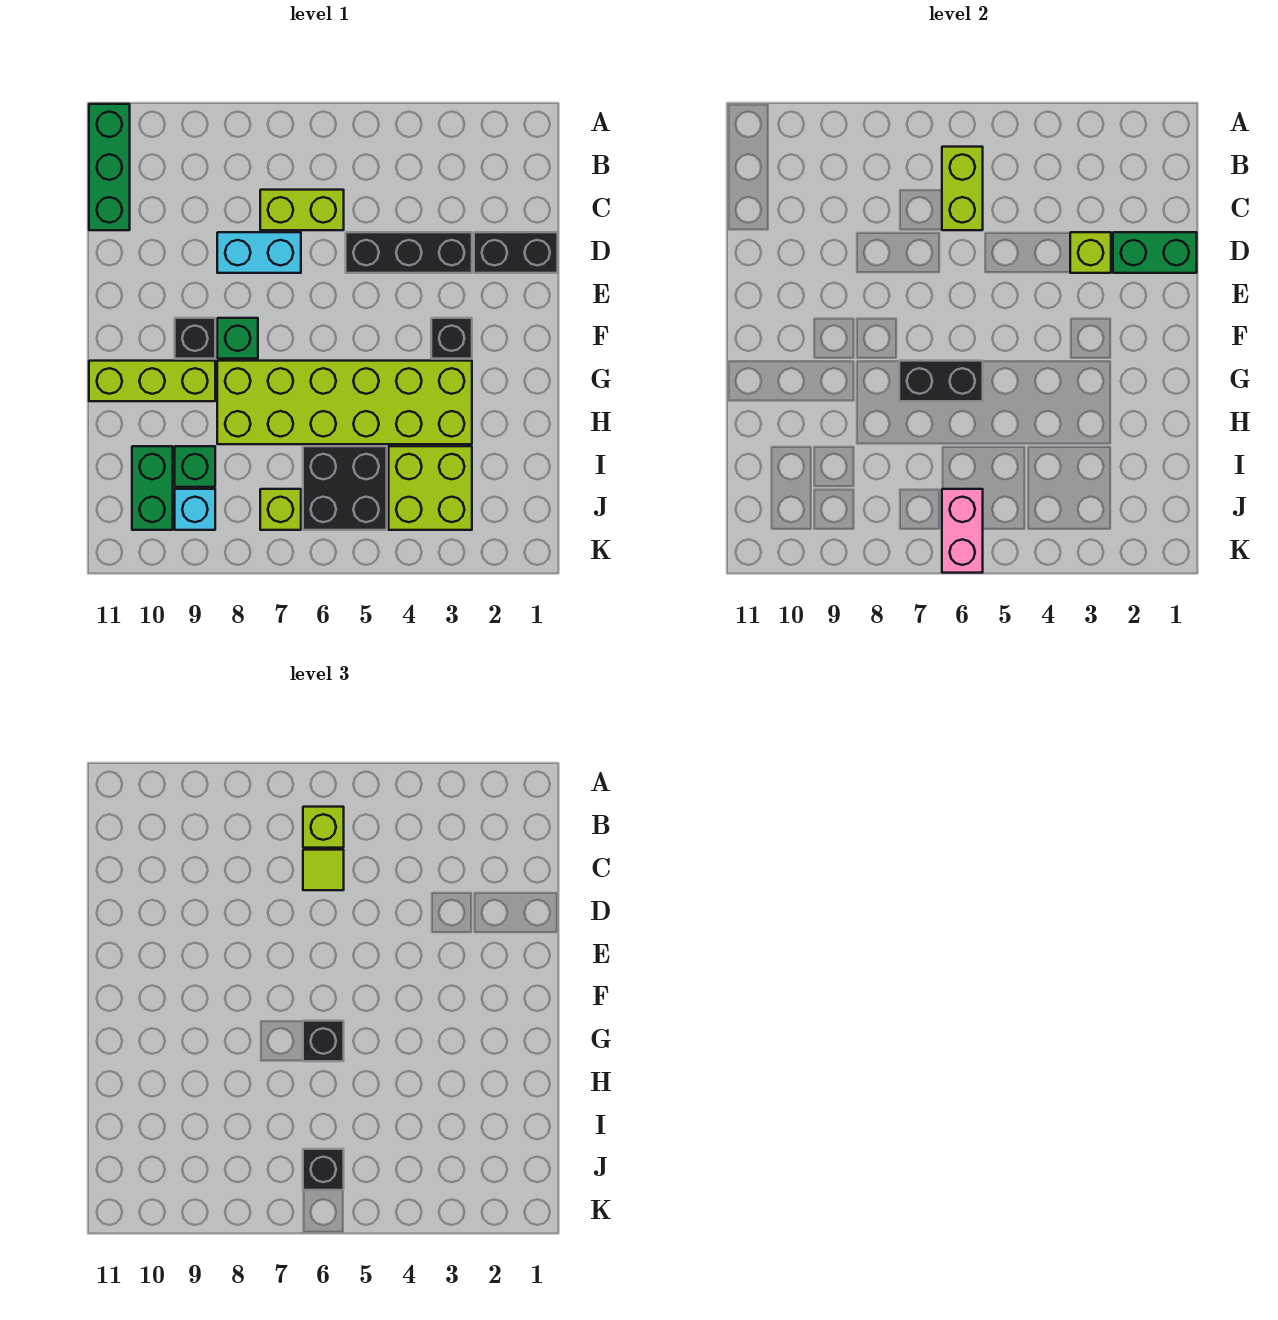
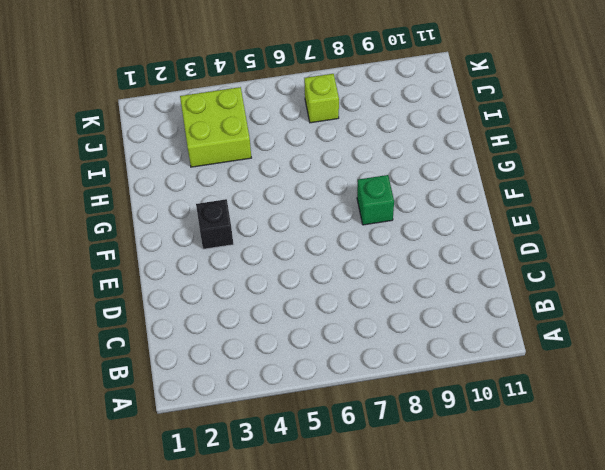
none -> green brick A11:C11 level 1
none -> lime brick C6:C7 level 1
none -> black brick D1:D2 level 1

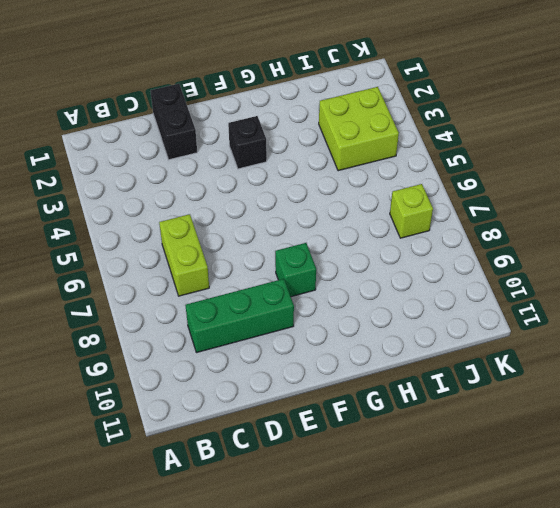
green brick C9:E9 level 1 -> green brick A11:C11 level 1
none -> black brick D3:D5 level 1
none -> cyan brick D7:D8 level 1
none -> black brick F9 level 1

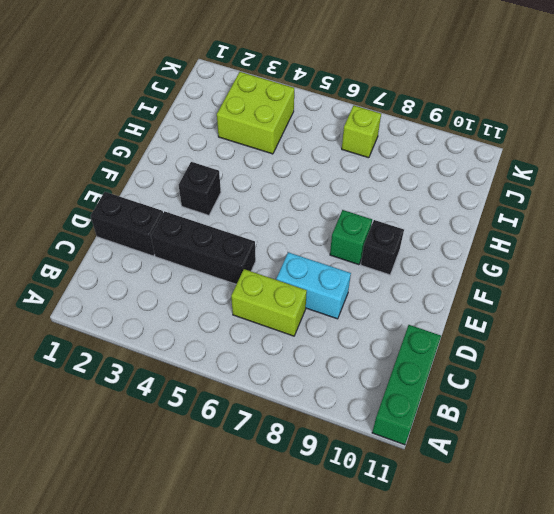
none -> lime brick G3:H8 level 1
none -> lime brick G9:G11 level 1
none -> black brick I5:J6 level 1

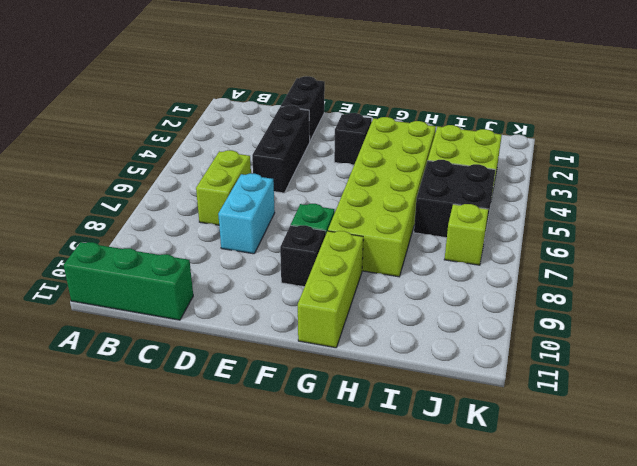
none -> green brick I9 level 1
none -> green brick I10:J10 level 1
none -> cyan brick J9 level 1

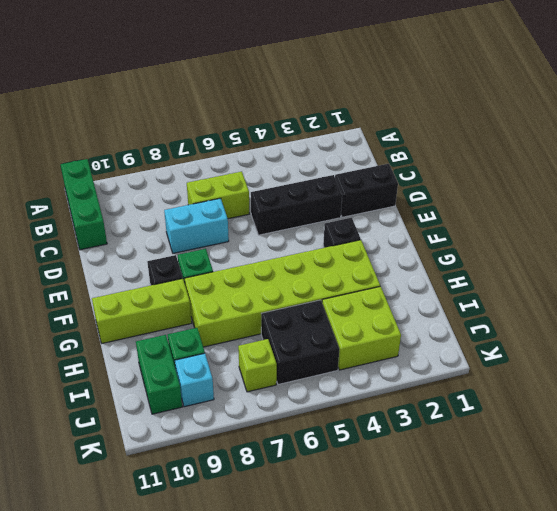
none -> lime brick B6:C6 level 2
none -> green brick D1:D2 level 2
none -> lime brick D3 level 2

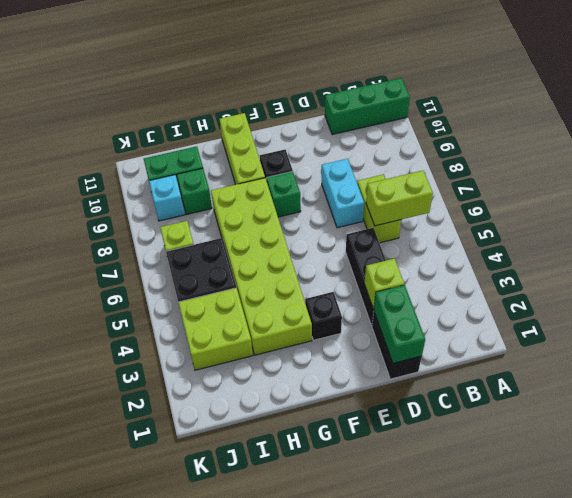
none -> black brick G6:G7 level 2
none -> pink brick J6:K6 level 2
none -> lime brick B6 level 3

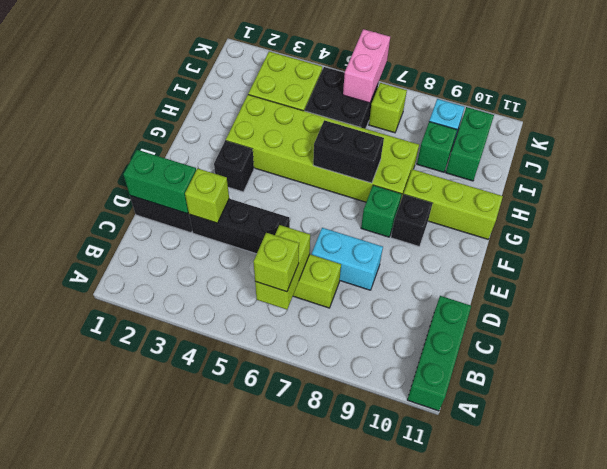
none -> lime tile C6 level 3
none -> black brick G6 level 3
none -> black brick J6 level 3

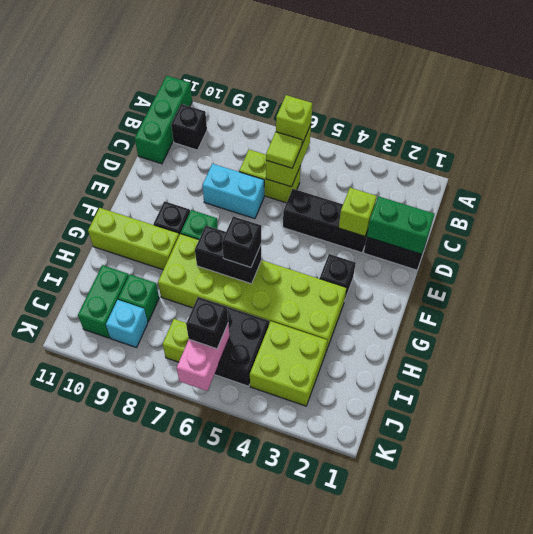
black brick B10 level 1 -> none

